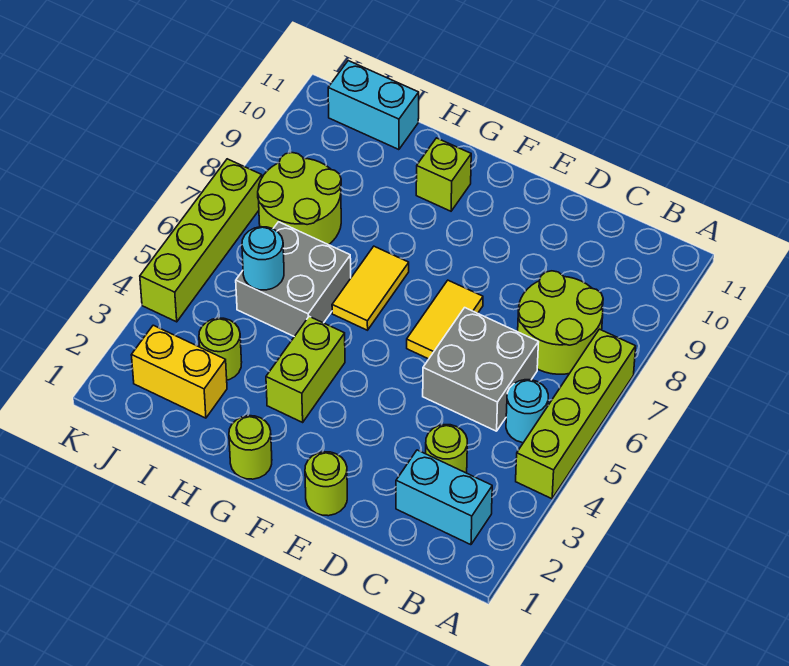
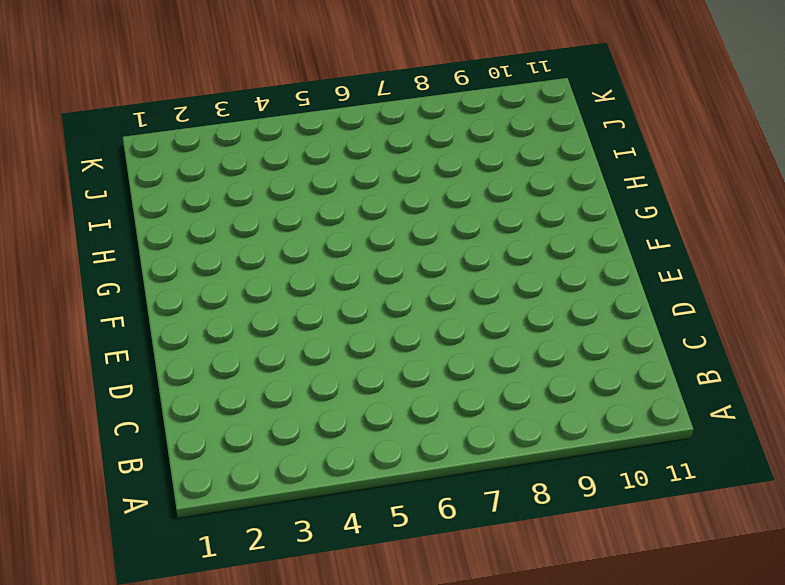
none -> lime brick A4:A7 level 1
none -> cyan brick B2:C2 level 1
none -> cyan round brick B5 level 1

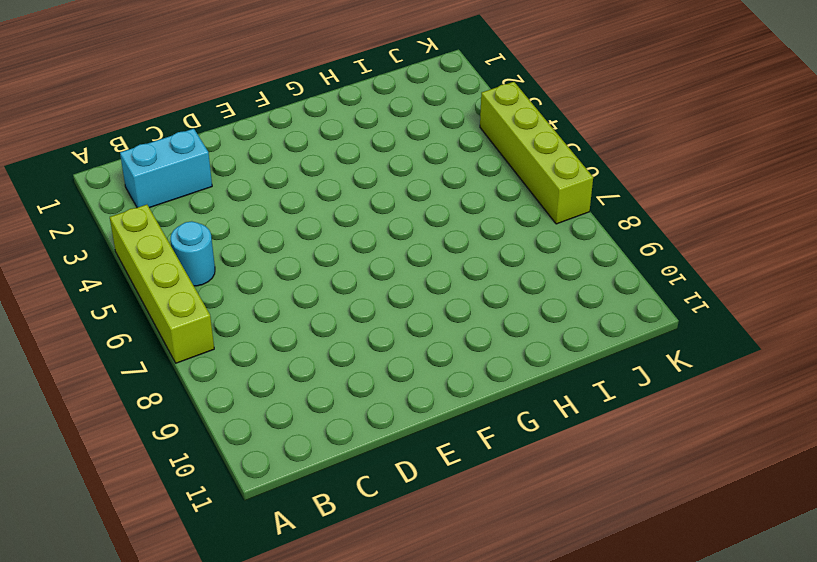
none -> lime round brick B7:C8 level 1
none -> lime round brick C3 level 1
none -> grey brick C5:D6 level 1

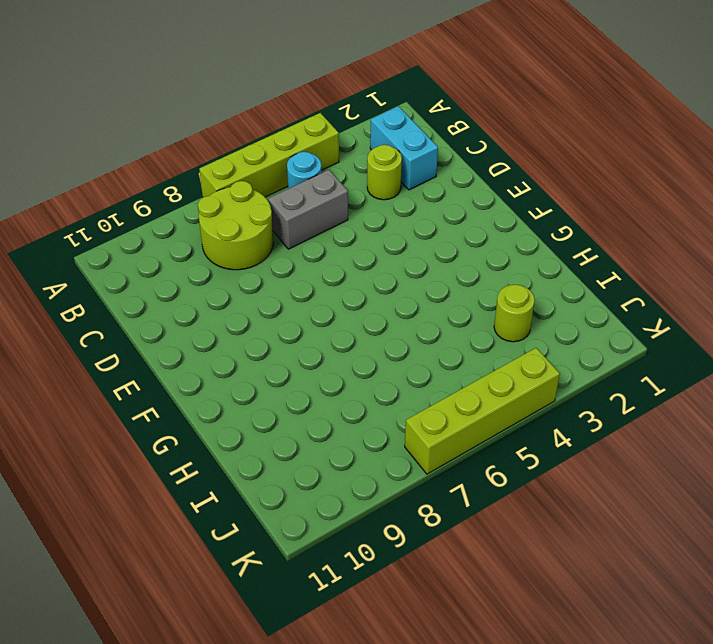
grey brick C5:C6 level 1 -> grey brick C5:D6 level 1
none -> lime round brick E1 level 1
none -> yellow tile E6:E7 level 1
none -> lime round brick G1 level 1

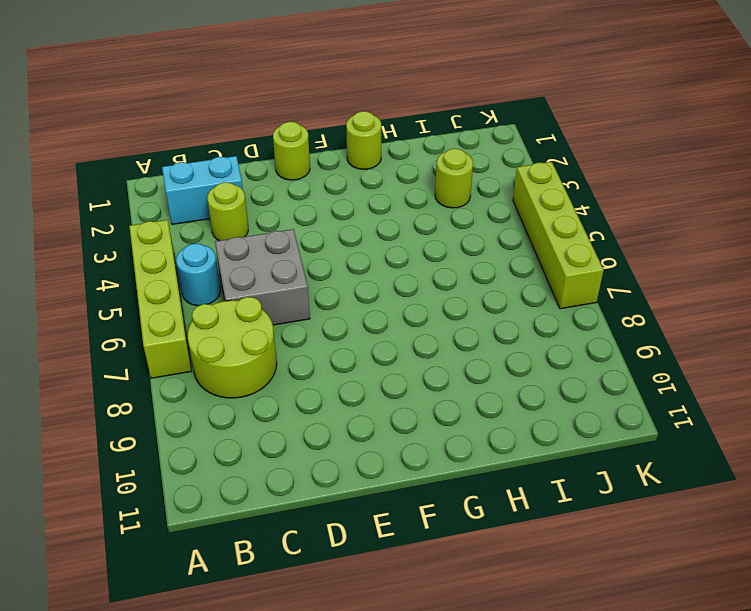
none -> yellow tile E6:E7 level 1
none -> lime brick G3:G4 level 1
none -> yellow tile G6:G7 level 1

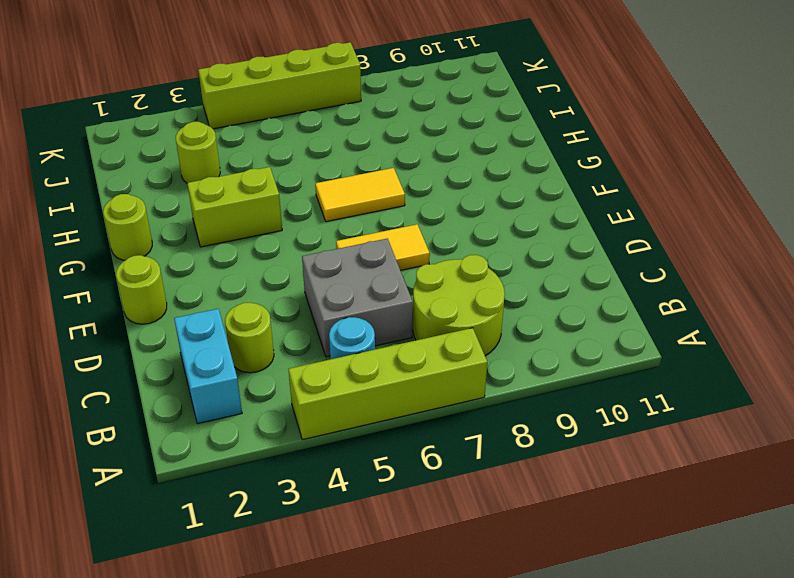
none -> lime brick G10 level 1
none -> grey brick H5:I6 level 1
none -> yellow brick I2:J2 level 1

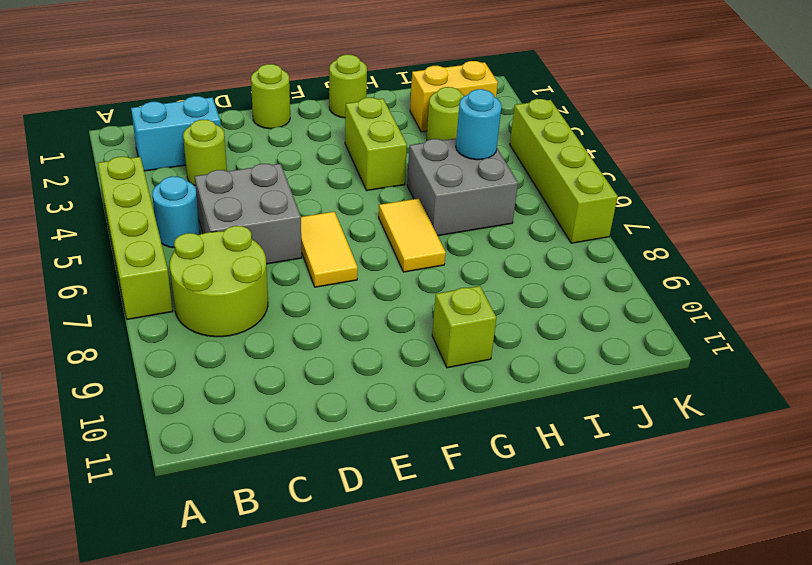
none -> lime round brick I7:J8 level 1
none -> cyan brick I11:J11 level 1

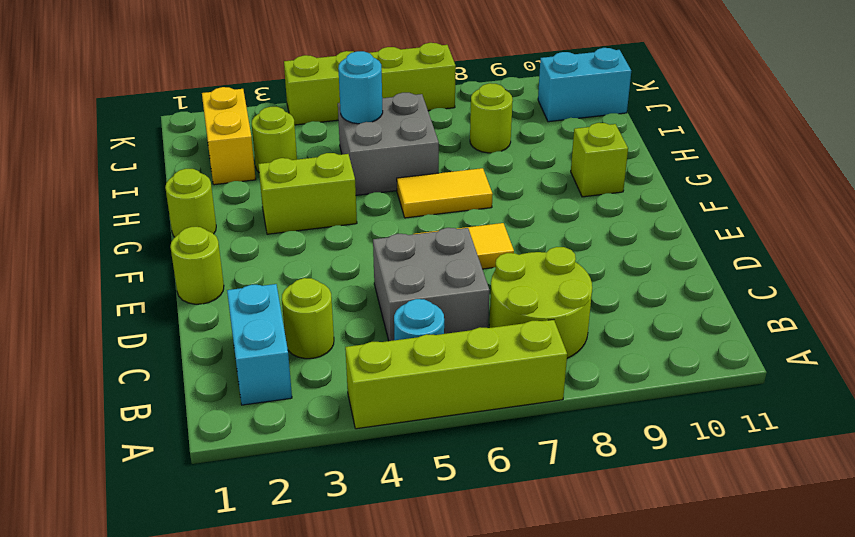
lime round brick I8 level 1 -> lime round brick I7:J8 level 1
cyan brick J10:J11 level 1 -> cyan brick I11:J11 level 1

